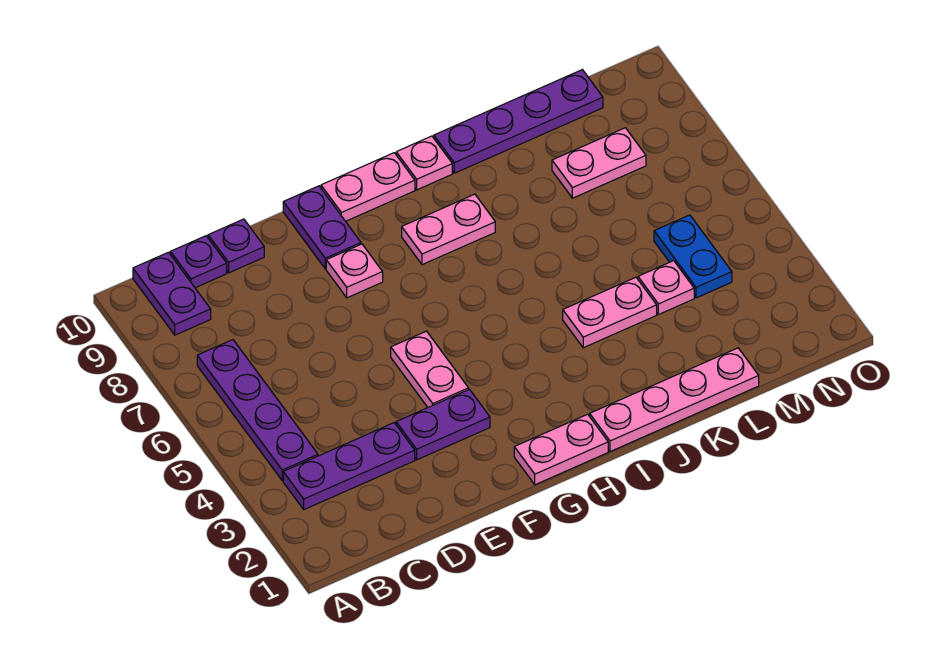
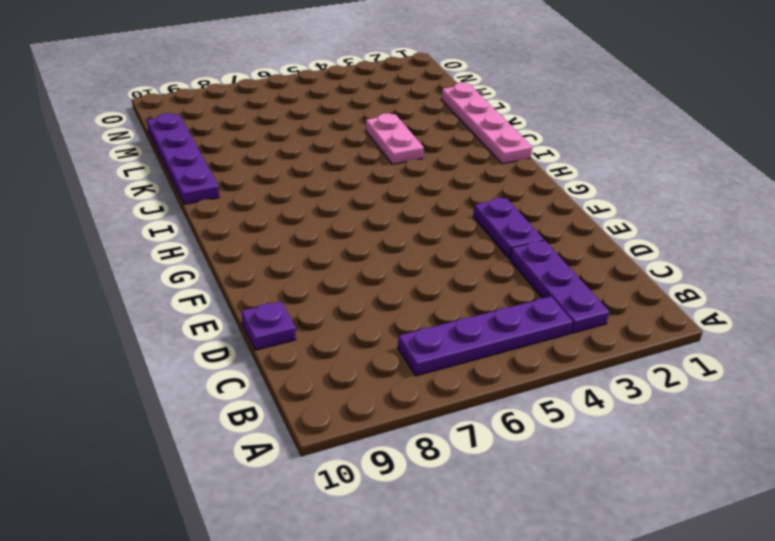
none -> purple plate B9:B10 level 1
none -> purple plate C10 level 1
none -> pink plate F4:F5 level 1

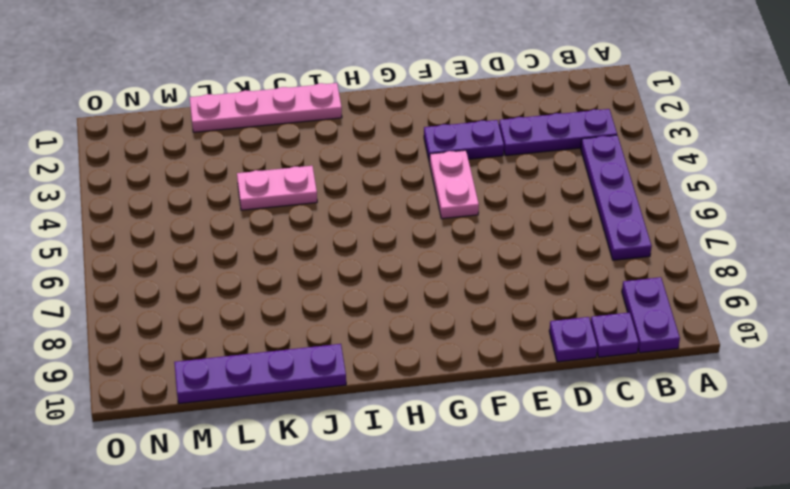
none -> pink plate F8 level 1
none -> purple plate F9:F10 level 1
none -> pink plate G1:H1 level 1

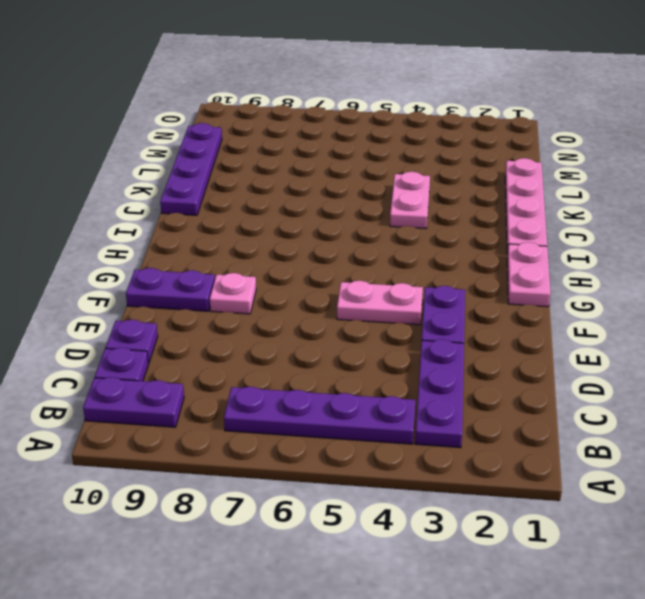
none -> pink plate G10:H10 level 1
none -> pink plate H8:I8 level 1
none -> pink plate I10 level 1

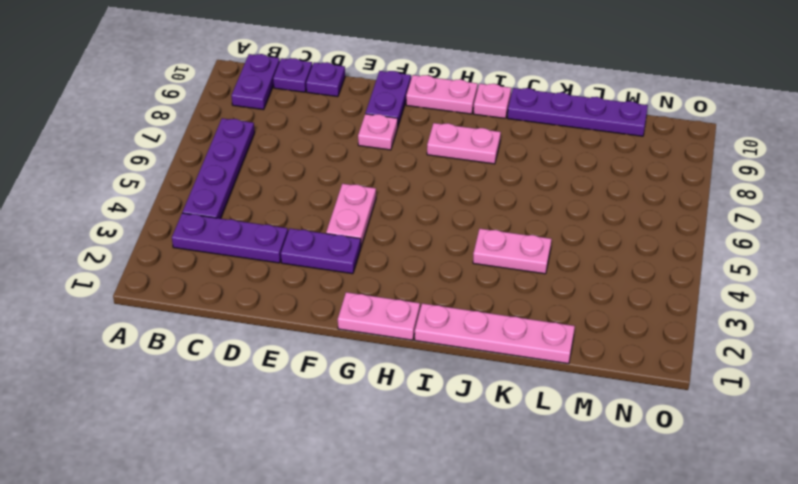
none -> pink plate L4 level 1
none -> pink plate L8:M8 level 1
none -> blue plate M4:M5 level 1

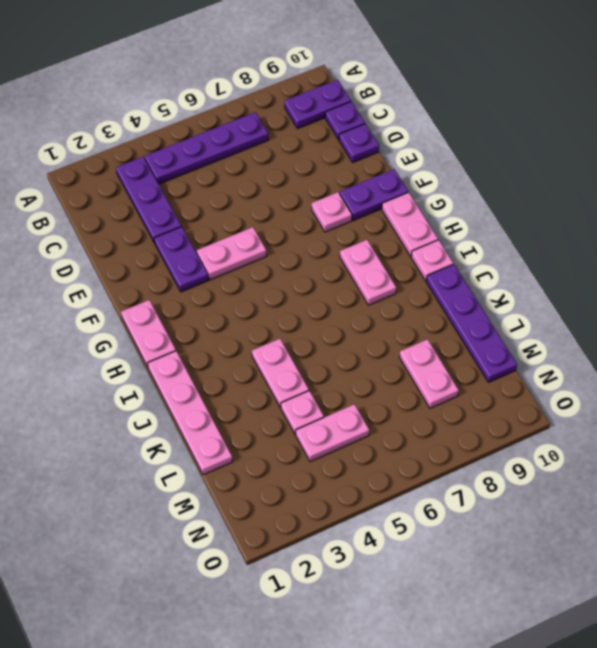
pink plate M4:M5 level 1 -> blue plate M4:M5 level 1

